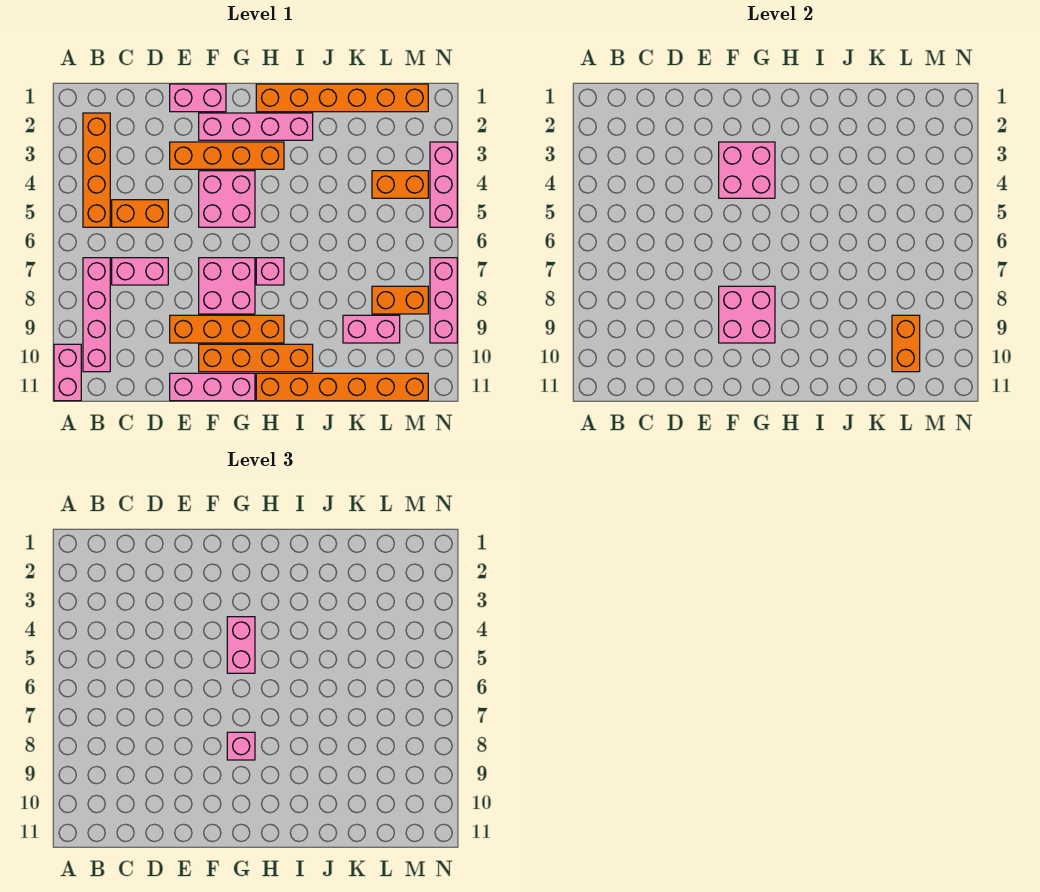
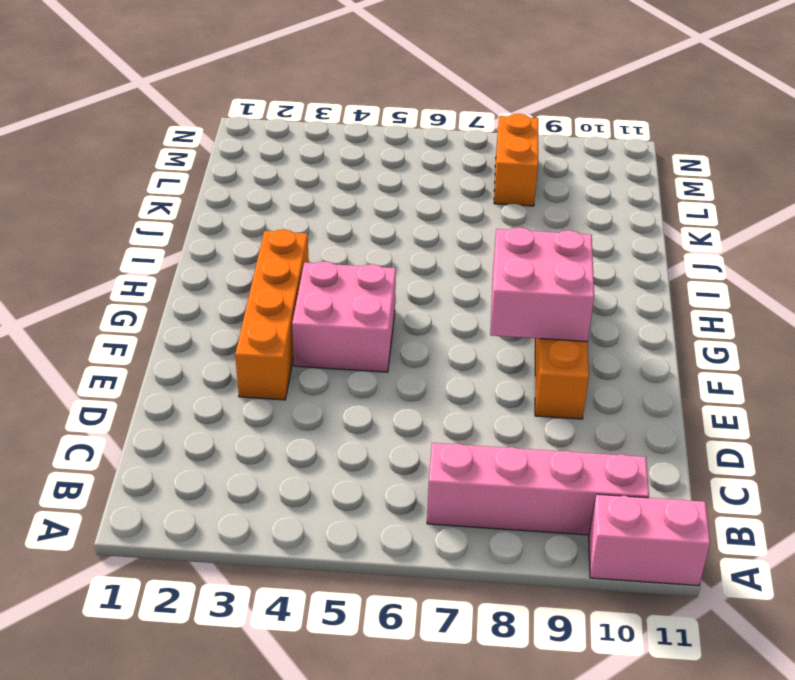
none -> orange brick B2:B5 level 1
none -> orange brick C5:D5 level 1
none -> pink brick C7:D7 level 1

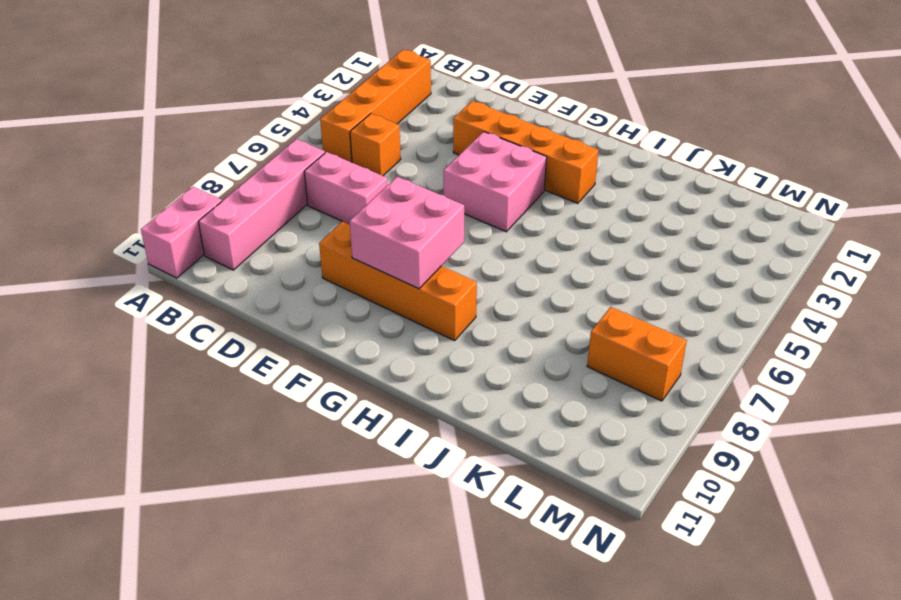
orange brick C5 level 1 -> orange brick C5:D5 level 1
none -> pink brick E1:F1 level 1
none -> pink brick E11:G11 level 1
none -> pink brick F2:I2 level 1

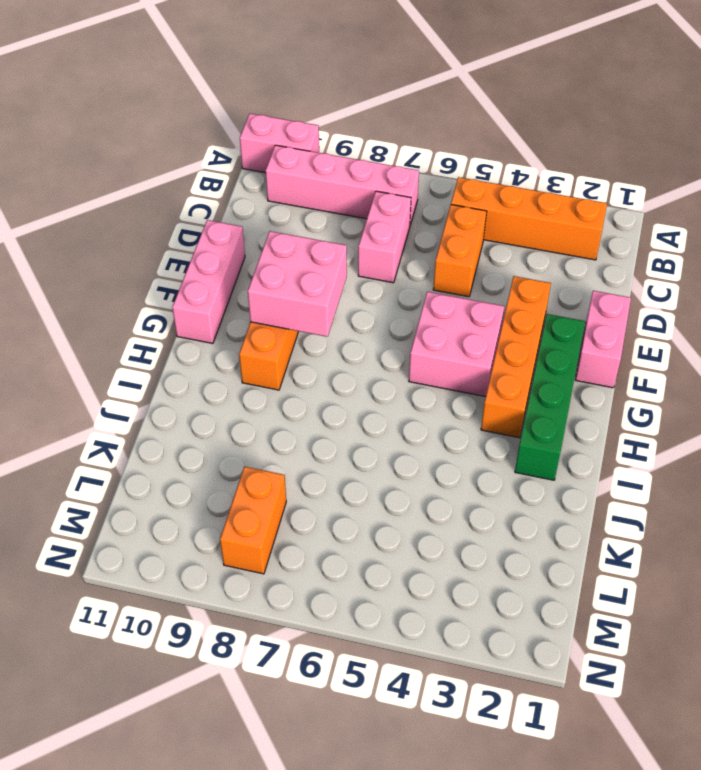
green brick F2:I2 level 1 -> pink brick F2:I2 level 1
none -> pink brick F7:G8 level 1
none -> orange brick F10:I10 level 1
none -> orange brick H1:M1 level 1

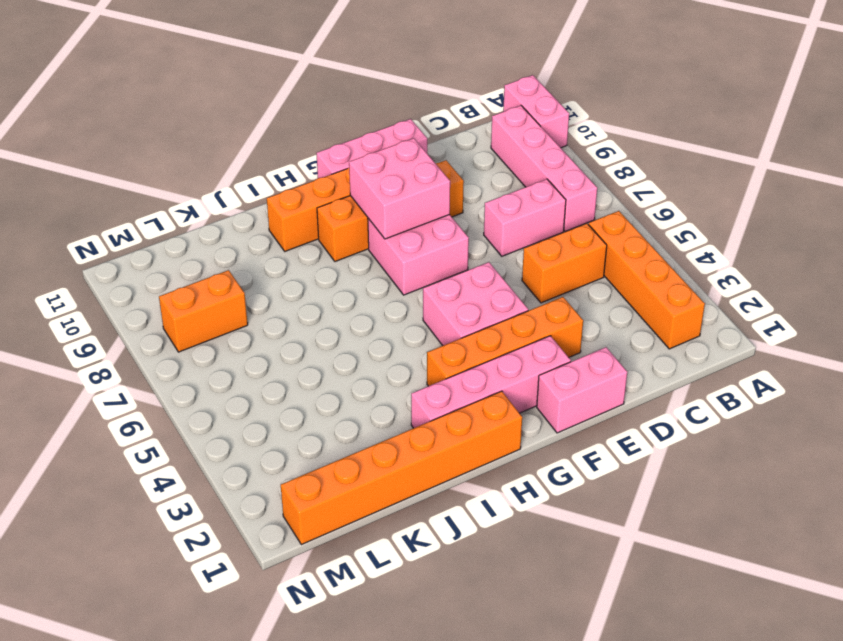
none -> pink brick H7 level 1
none -> orange brick H11:M11 level 1
none -> pink brick K9:L9 level 1

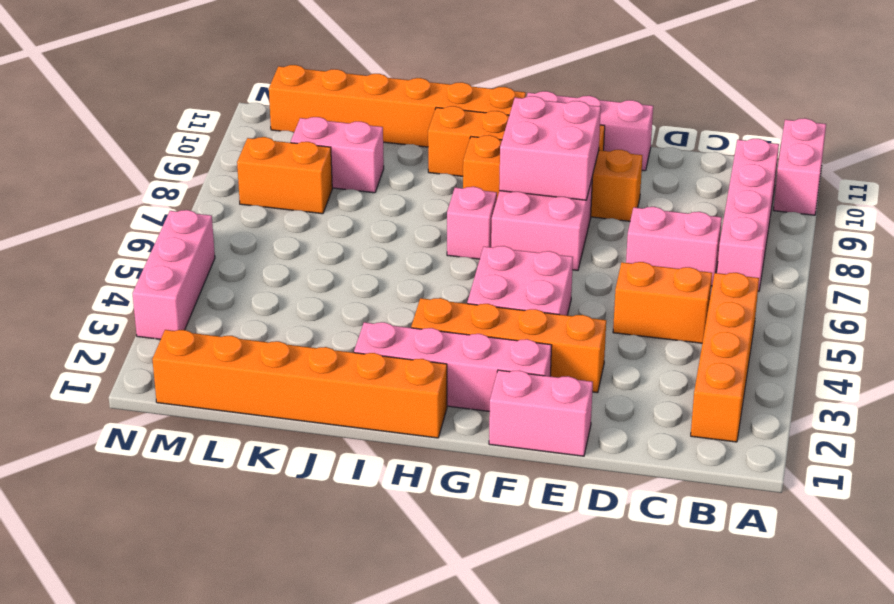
none -> orange brick L4:M4 level 1
none -> pink brick N7:N9 level 1
none -> pink brick F3:G4 level 2

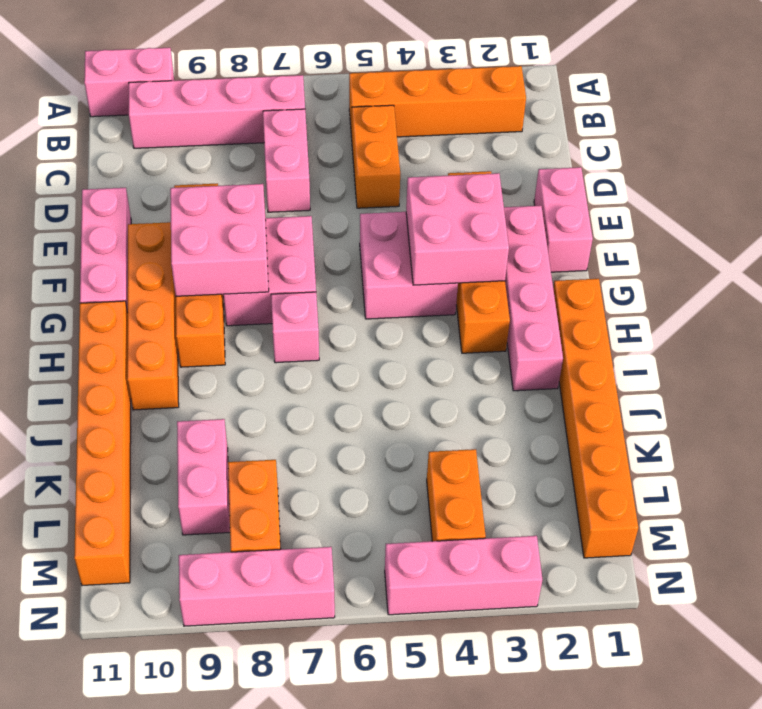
none -> orange brick L9:L10 level 2
none -> pink brick G4:G5 level 3
none -> pink brick G8 level 3

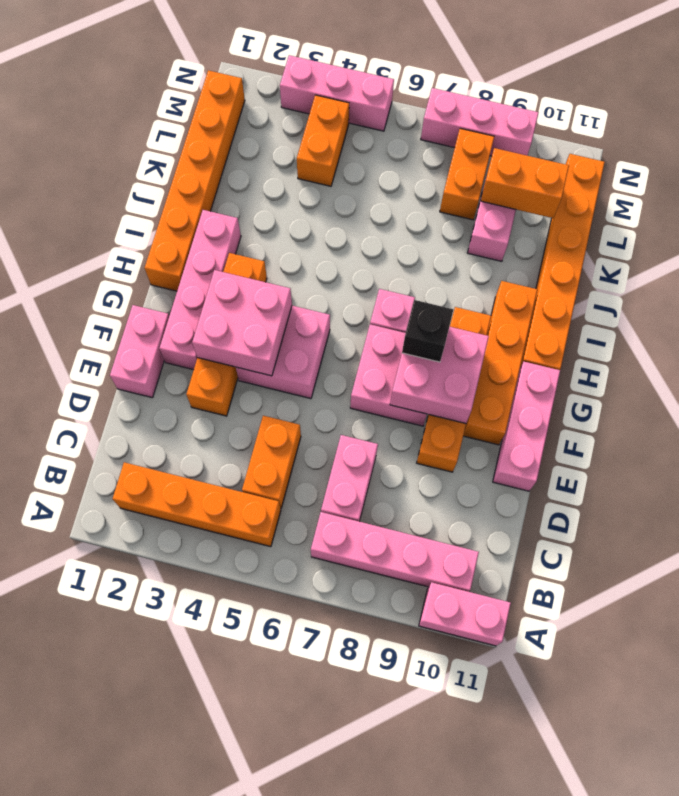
black brick G8 level 3 -> pink brick G8 level 3
none -> pink brick G4:G5 level 3

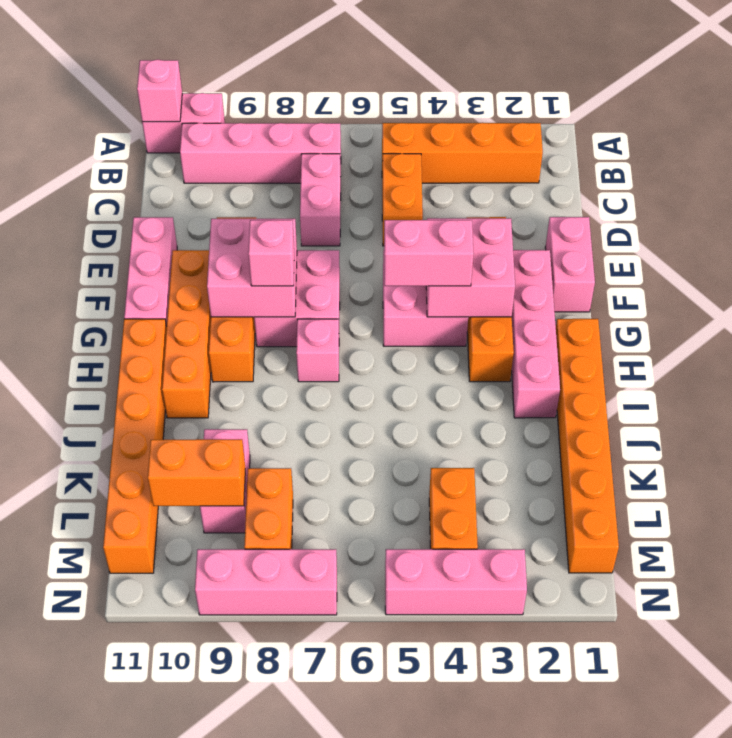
pink brick A11 level 2 -> none

